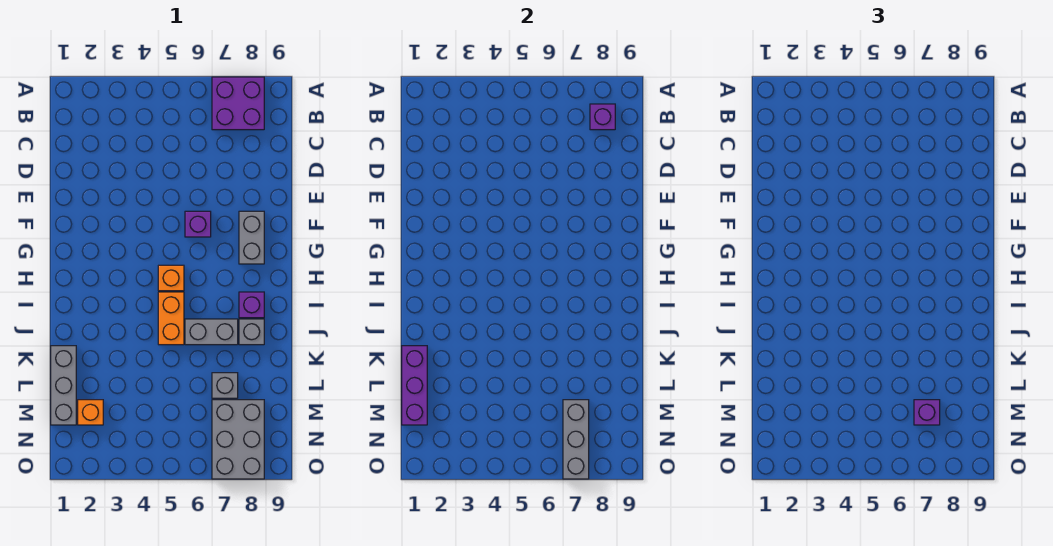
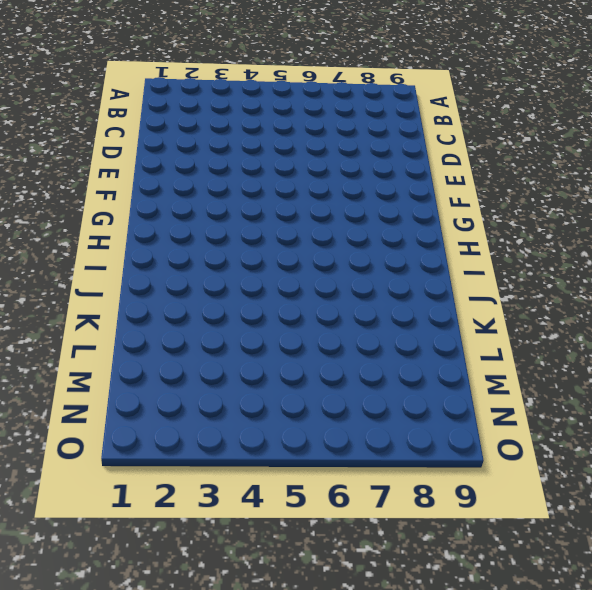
none -> purple brick A7:B8 level 1
none -> purple brick F6 level 1
none -> grey brick F8:G8 level 1

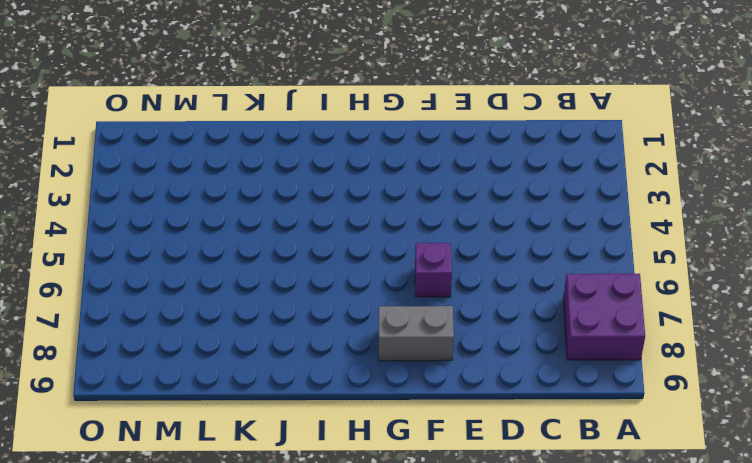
none -> orange brick H5 level 1
none -> orange brick I5:J5 level 1
none -> purple brick I8 level 1

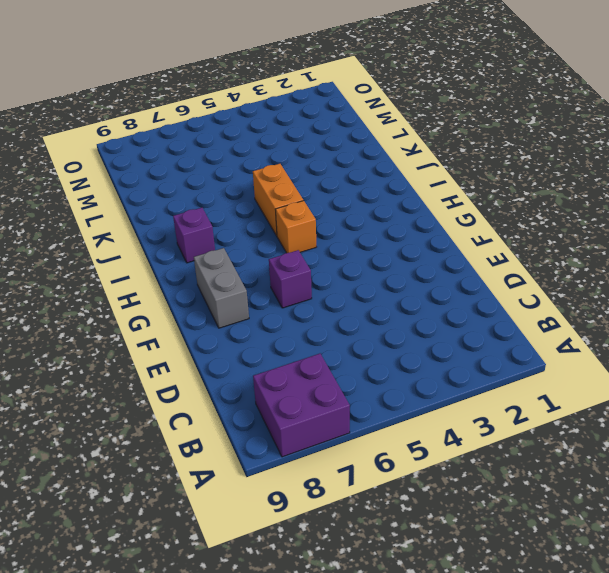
none -> grey brick J6:J7 level 1
none -> grey brick J8 level 1
none -> grey brick K1:M1 level 1

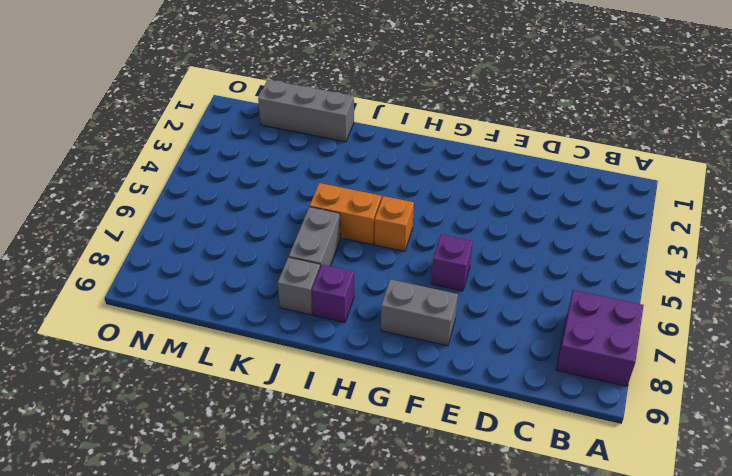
none -> grey brick L7 level 1
none -> orange brick M2 level 1
none -> grey brick M7:O8 level 1

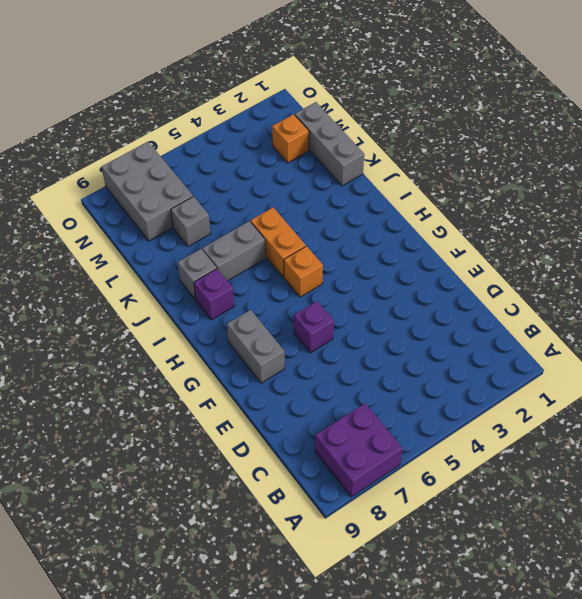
none -> purple brick B8 level 2
none -> purple brick K1:M1 level 2
none -> grey brick M7:O7 level 2

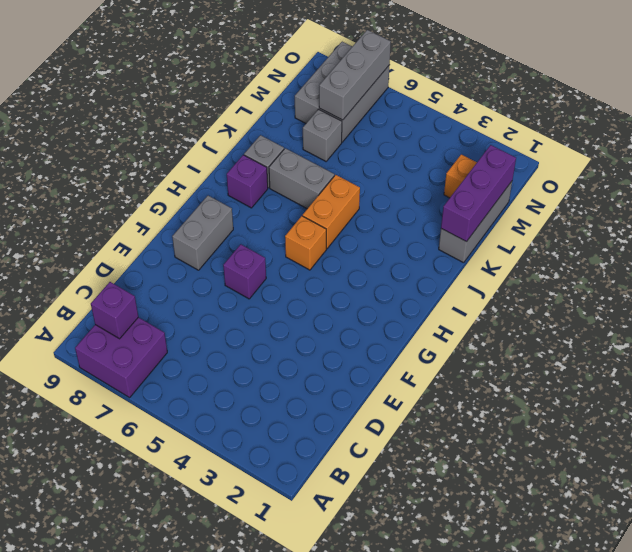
none -> purple brick M7 level 3

